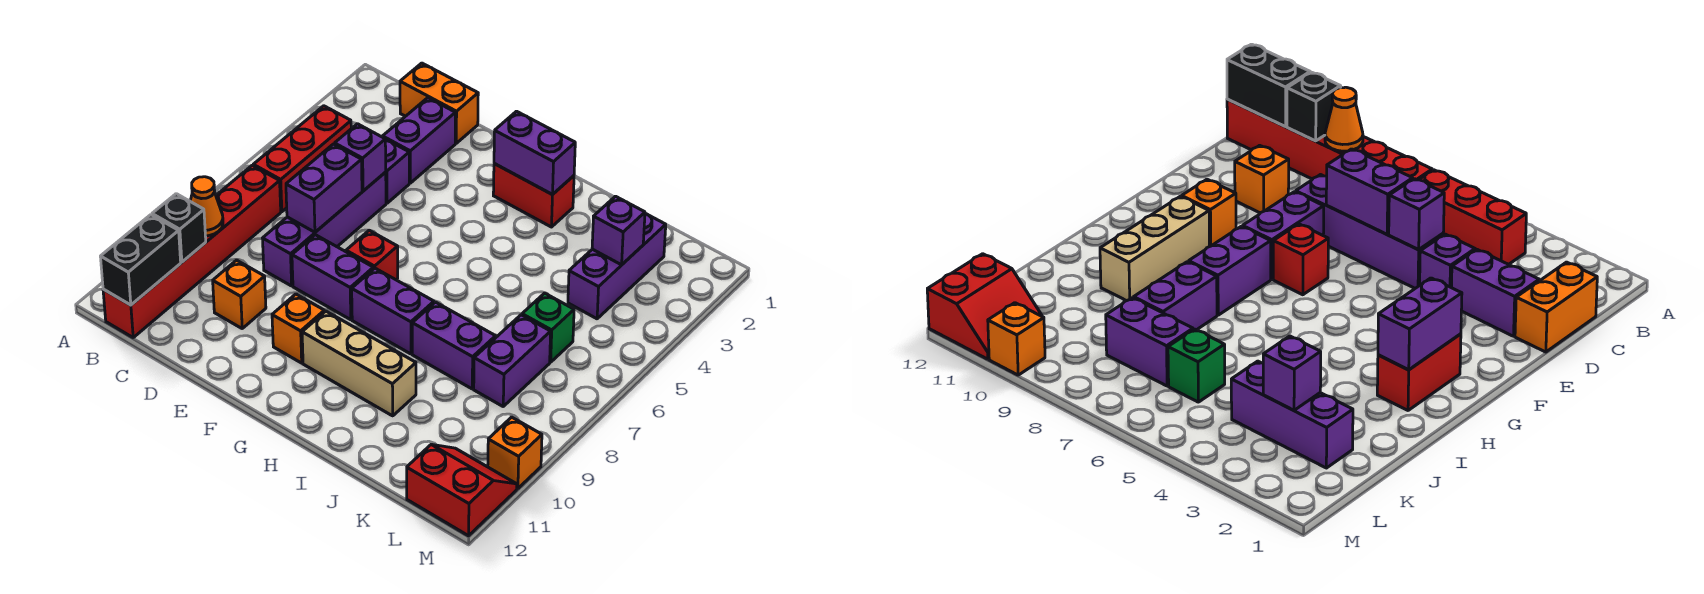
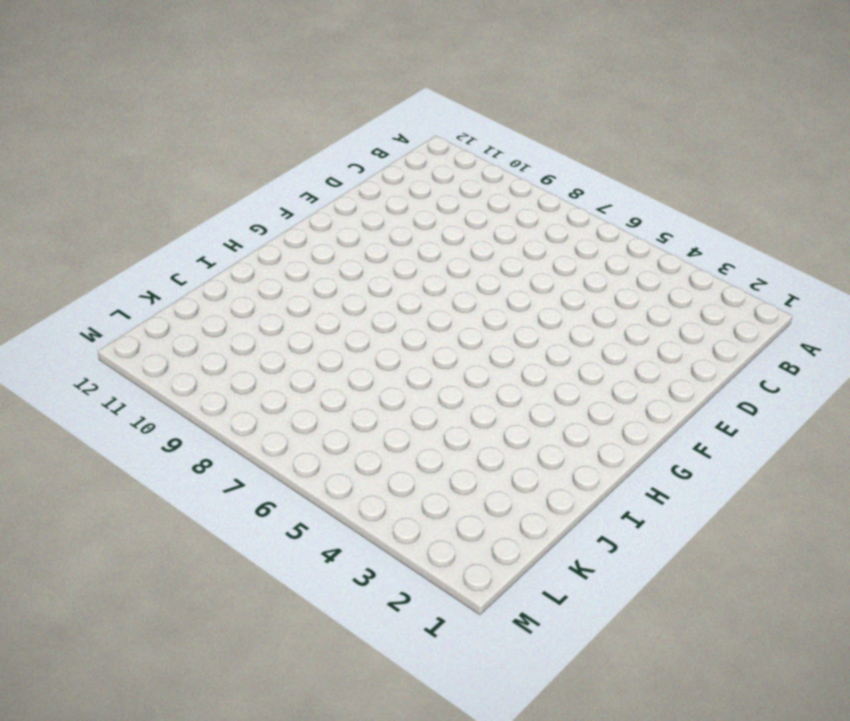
none -> red brick B4:B6 level 1
none -> red brick B7:B12 level 1
none -> orange brick C1:D1 level 1

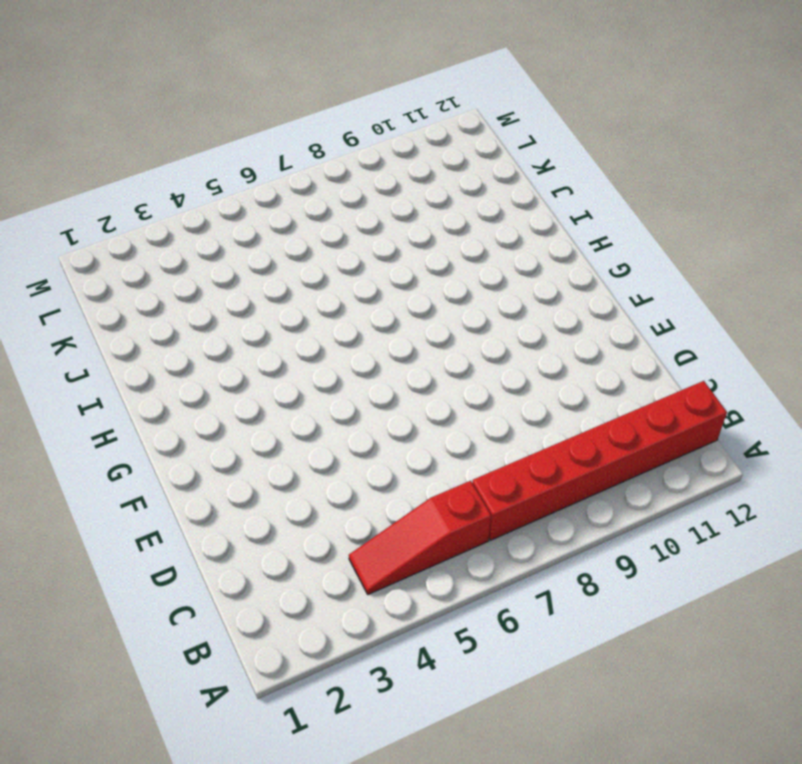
red slope B4:B6 level 1 top 6 -> red brick B4:B6 level 1
none -> orange brick C1:D1 level 1
none -> purple brick D2:D3 level 1
none -> purple brick D4 level 1

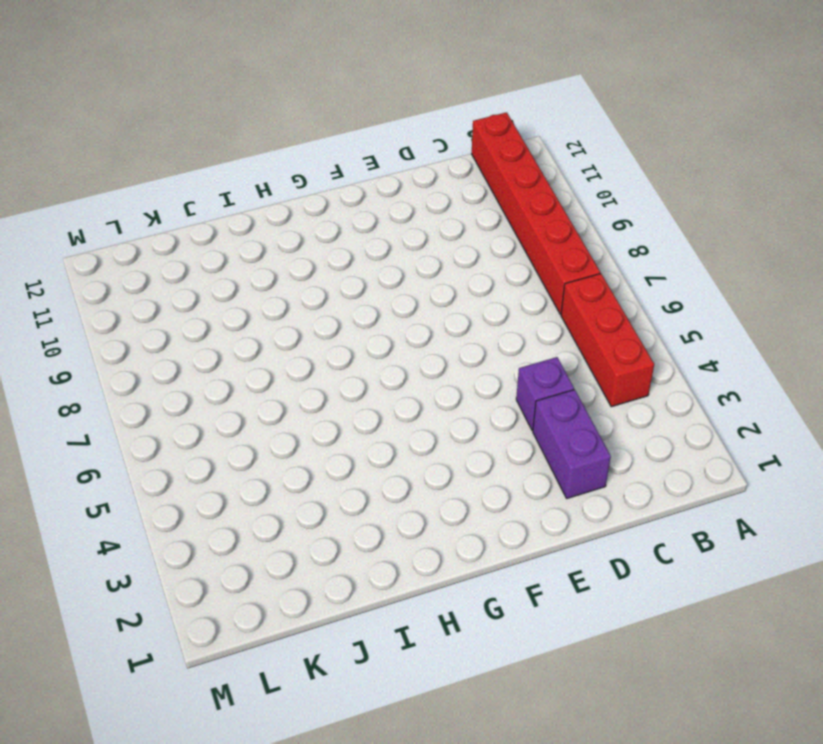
none -> orange brick C1:D1 level 1
none -> purple brick D5:D8 level 1
none -> orange brick D10 level 1

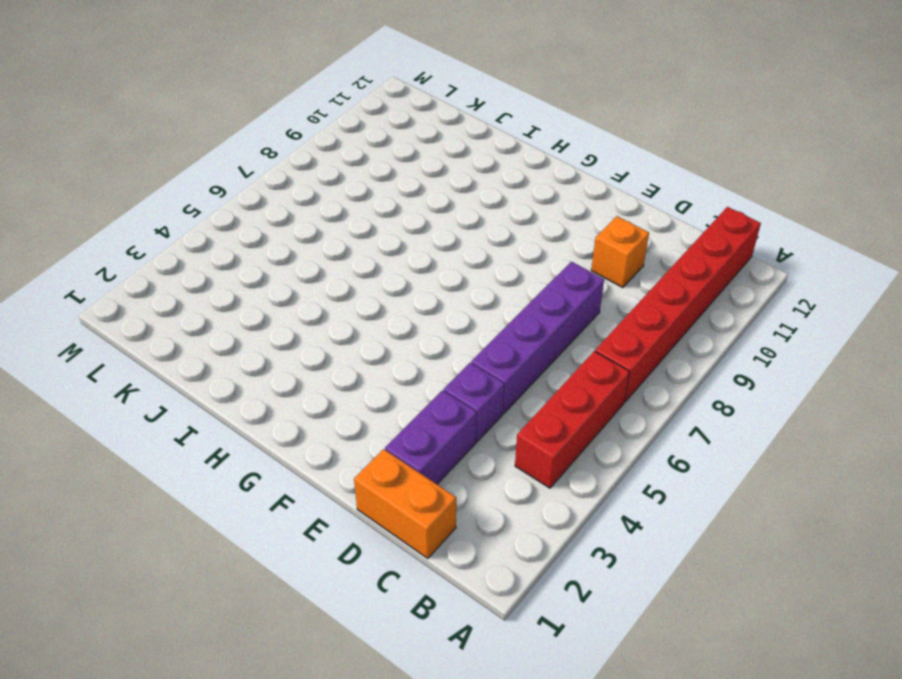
none -> purple brick E8:F8 level 1
none -> red brick F7 level 1
none -> orange brick F10 level 1

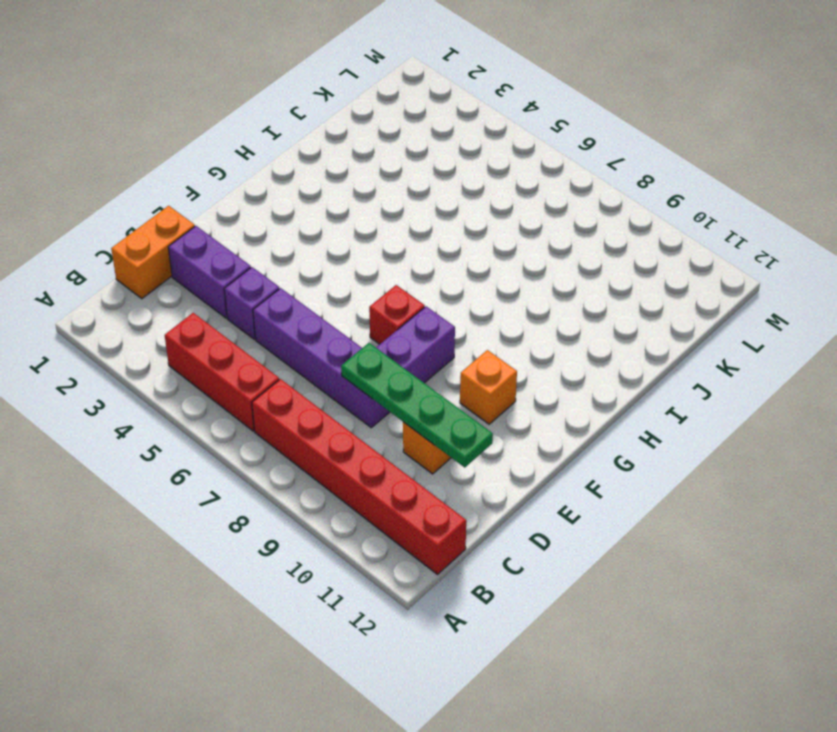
green plate D8:D11 level 2 -> none
none -> red brick G2:H2 level 1
none -> purple brick G8:H8 level 1
none -> tan brick G10:I10 level 1

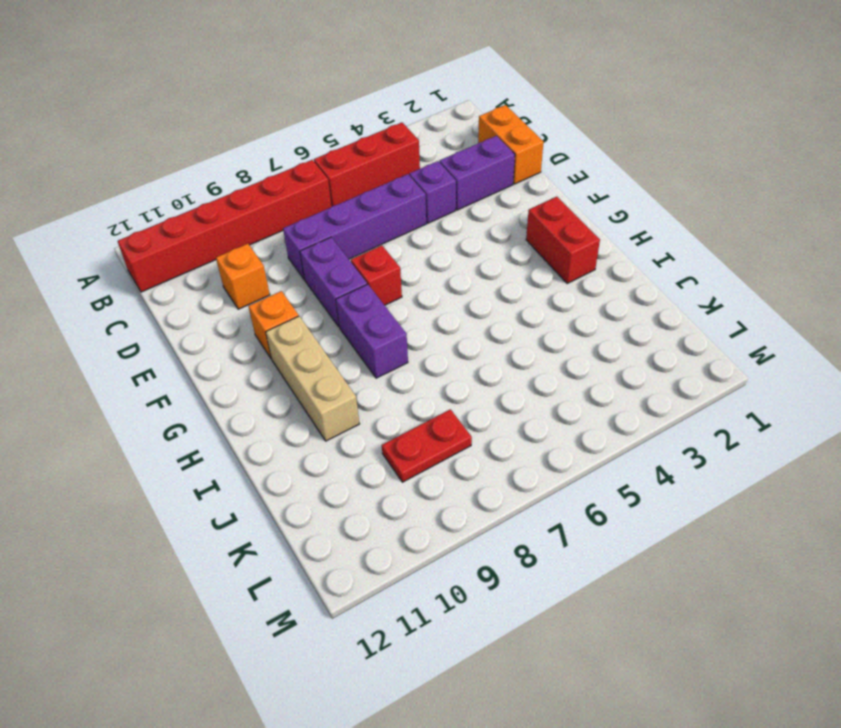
red plate K8:K9 level 1 -> purple brick K7:K8 level 1
none -> purple brick I8:J8 level 1
none -> purple brick K2:K4 level 1
none -> green brick K6 level 1

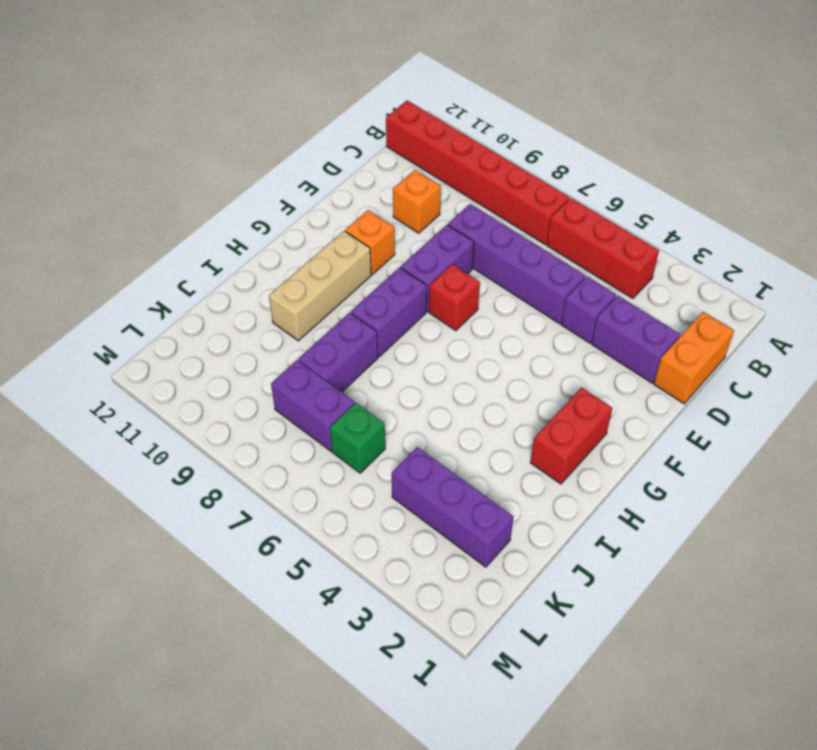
none -> red slope L11:M12 level 1 top 12
none -> orange brick M10 level 1
none -> orange cone B9 level 2

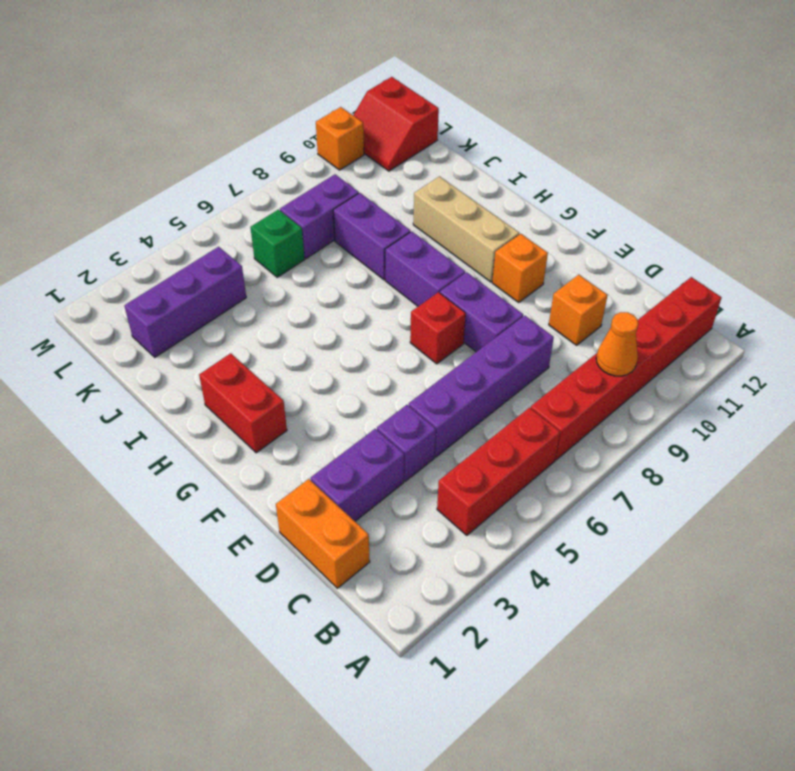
none -> black brick B10 level 2
none -> black brick B11:B12 level 2
none -> purple brick D5 level 2

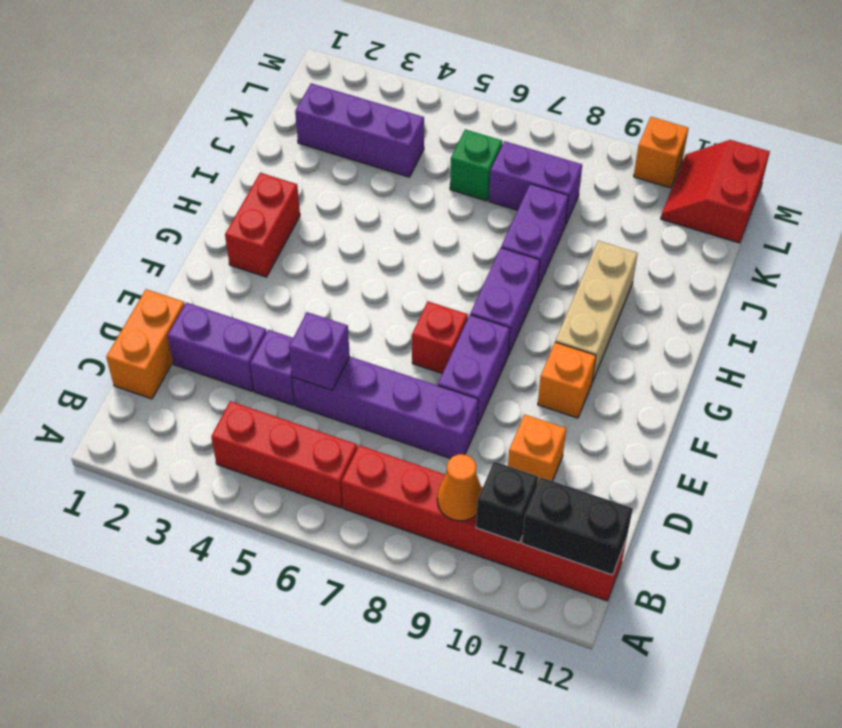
none -> purple brick D6:D7 level 2
none -> purple brick G2:H2 level 2
none -> purple brick K3 level 2

